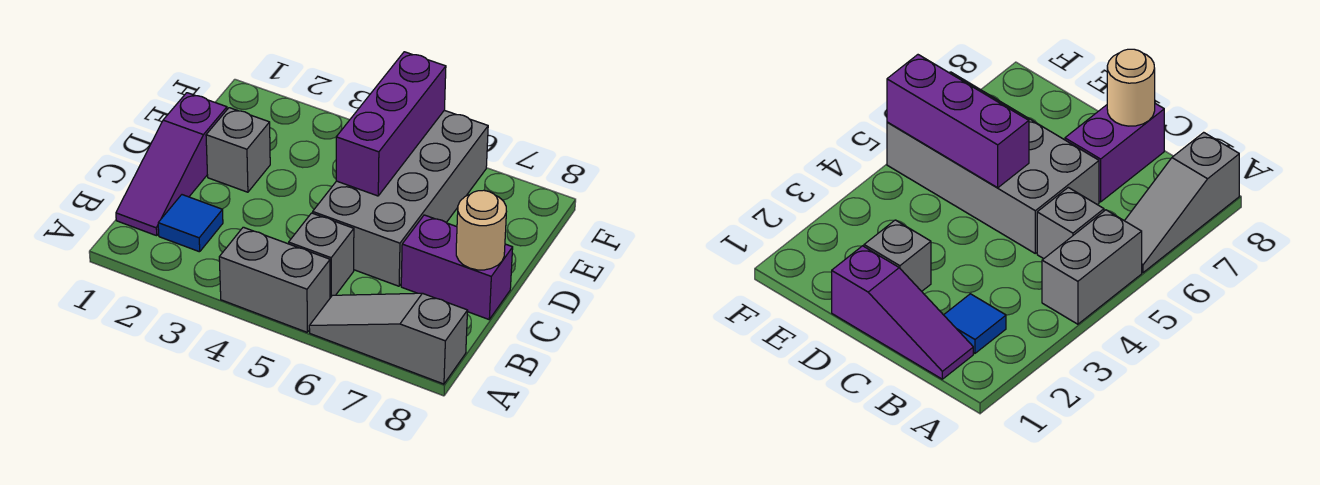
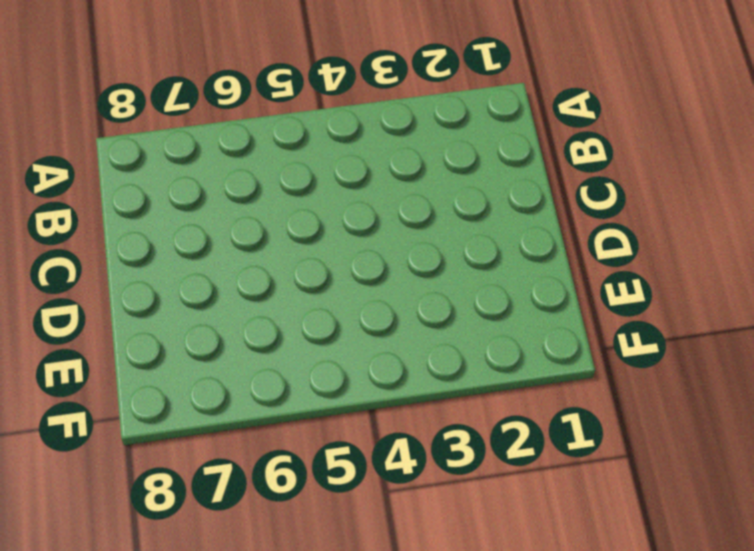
none -> grey brick A4:A5 level 1
none -> grey slope A6:A8 level 1 top 8

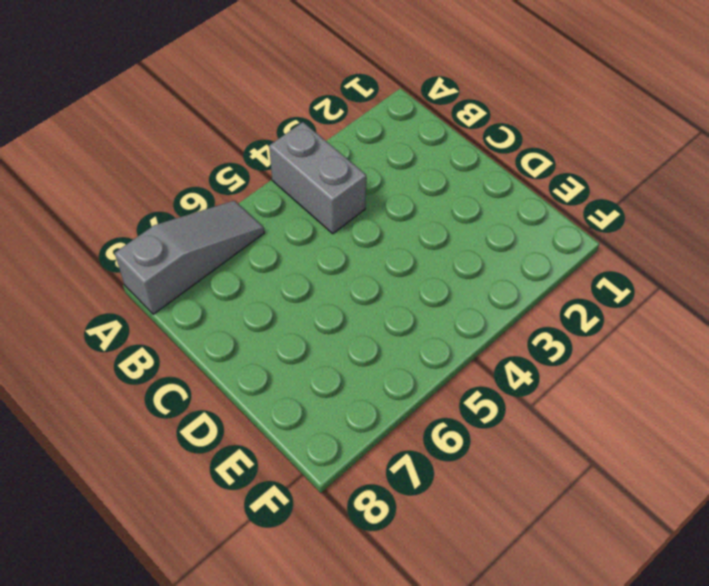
grey brick A4:B4 level 1 -> grey brick A4:A5 level 1
none -> purple slope B1:D1 level 1 top D
none -> blue tile B2 level 1

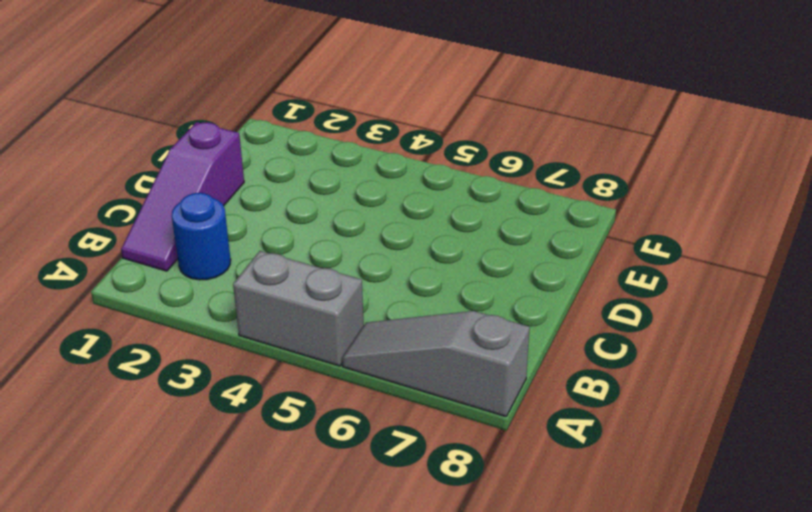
blue round brick B2 level 1 -> blue tile B2 level 1
none -> grey brick B5 level 1
none -> grey brick C5:F6 level 1

